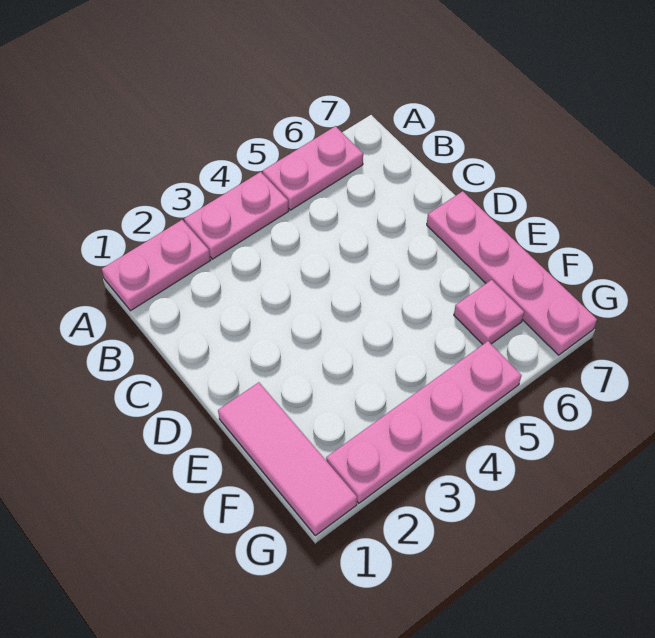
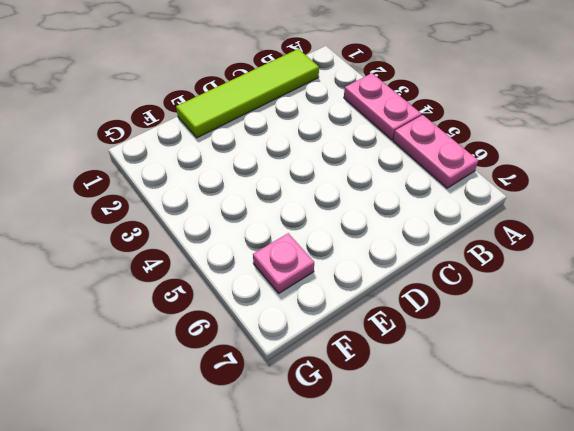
lime tile B1:E1 level 1 -> pink tile E1:G1 level 1
none -> pink plate A1:A2 level 1
none -> pink plate D7:G7 level 1

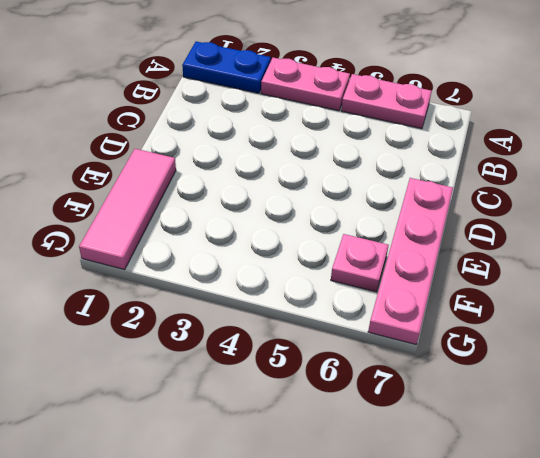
blue plate A1:A2 level 1 -> pink plate A1:A2 level 1
none -> pink plate G2:G5 level 1

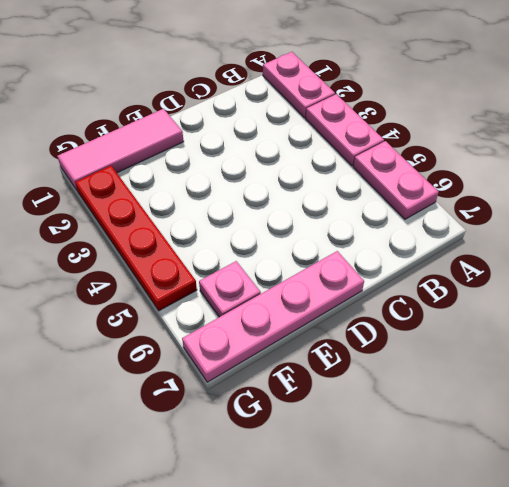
red plate G2:G5 level 1 -> pink plate G2:G5 level 1

